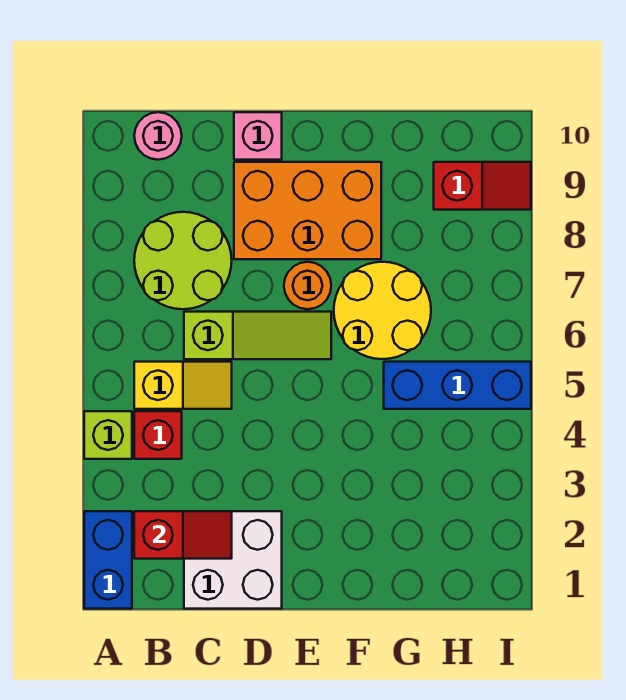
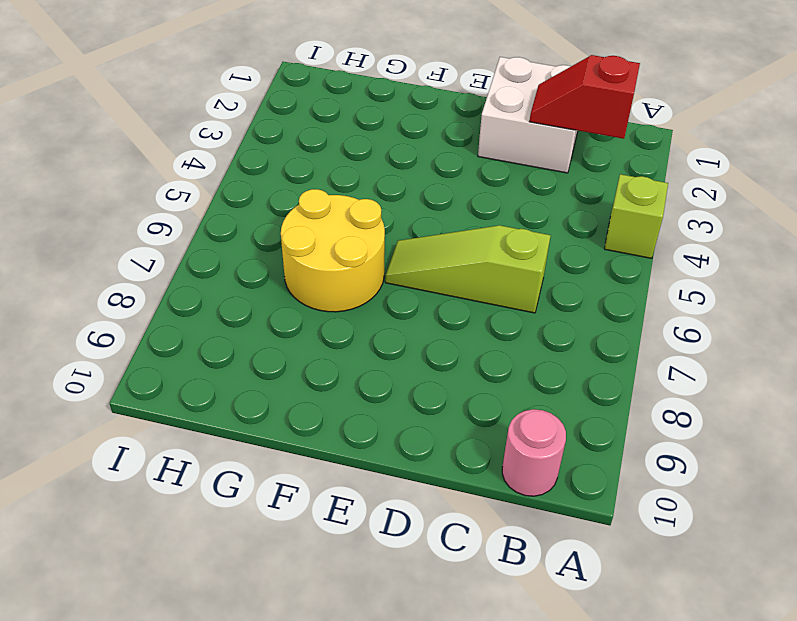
none -> blue brick A1:A2 level 1
none -> red brick B4 level 1
none -> yellow slope B5:C5 level 1 top B

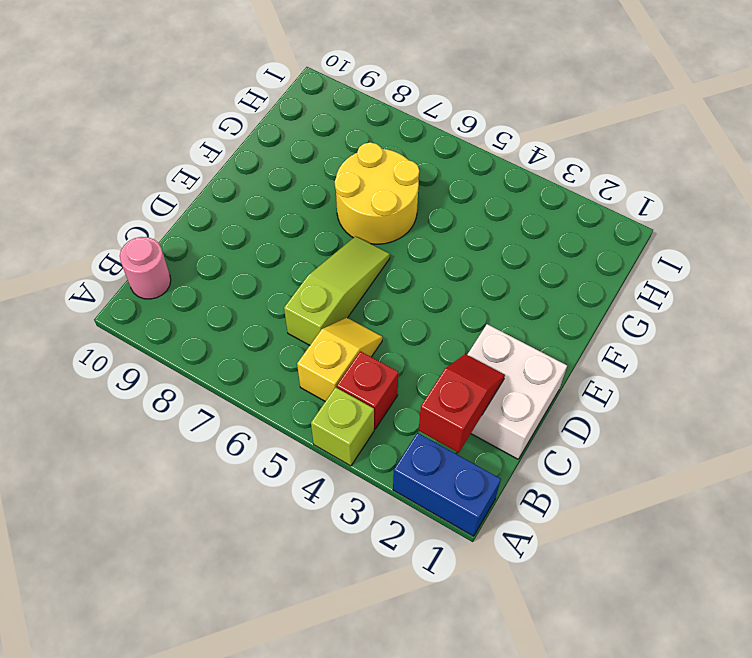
none -> lime round brick B7:C8 level 1
none -> orange brick D8:F9 level 1
none -> pink brick D10 level 1

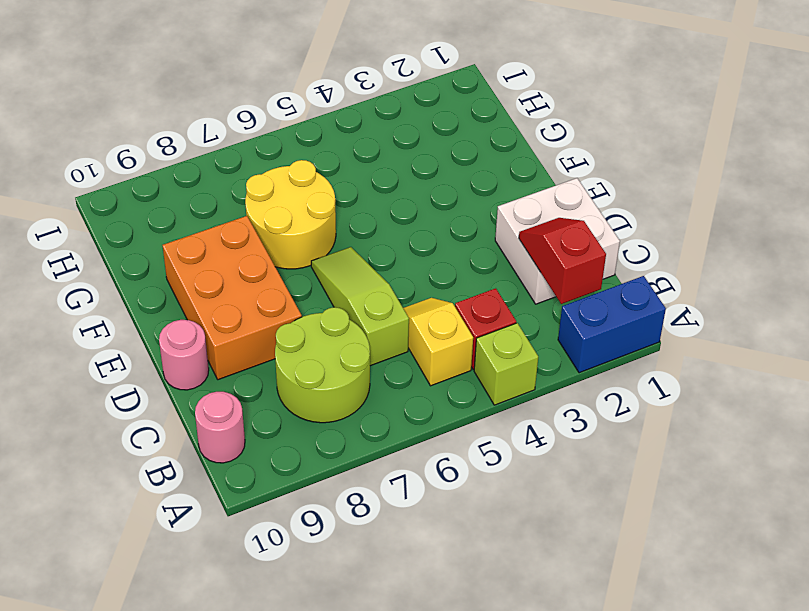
pink round brick D10 level 1 -> pink brick D10 level 1
none -> orange round brick E7 level 1
none -> blue brick G5:I5 level 1
none -> red slope H9:I9 level 1 top H

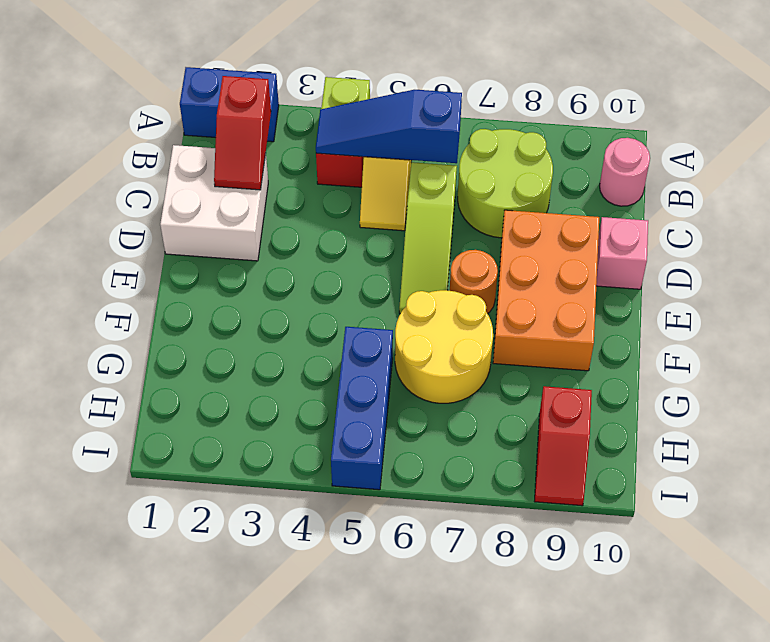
blue slope B4:B6 level 2 top 6 -> none

